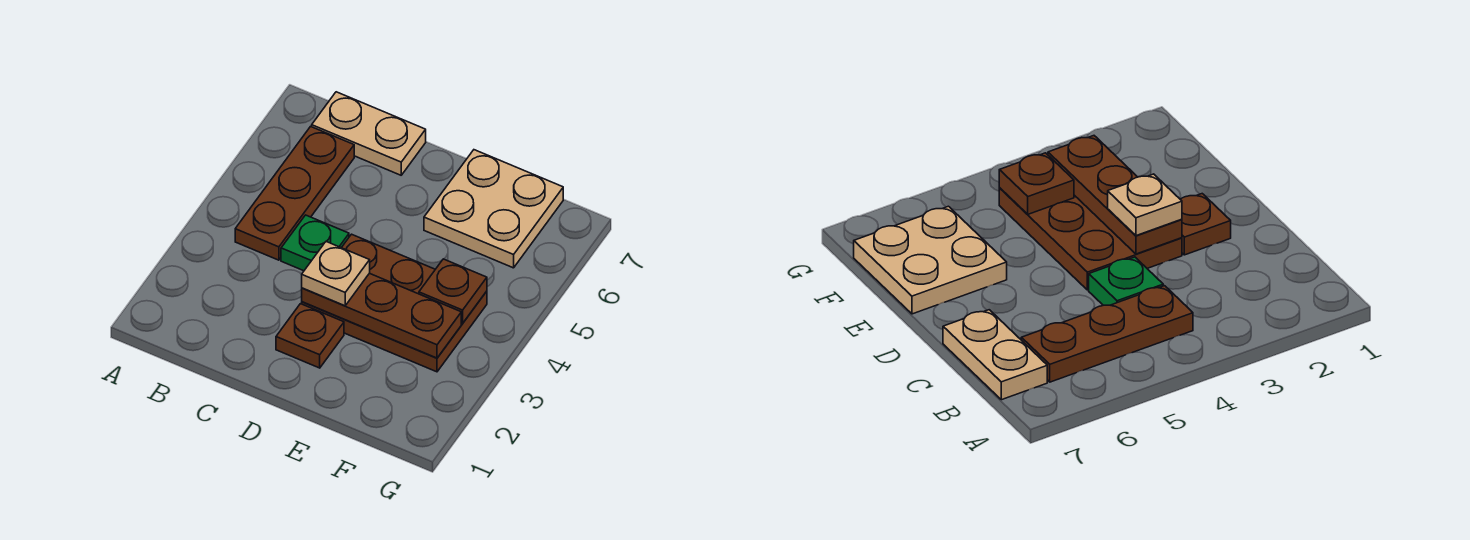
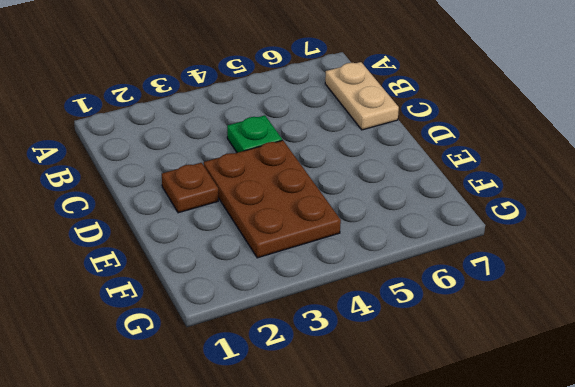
none -> brown plate B4:B6 level 1
none -> tan plate E6:F7 level 1

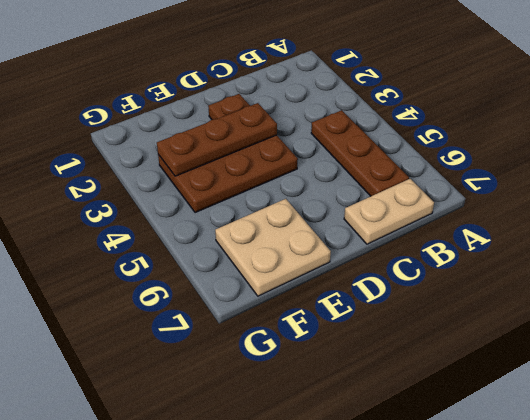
none -> green plate C4 level 1
none -> brown plate F4 level 2

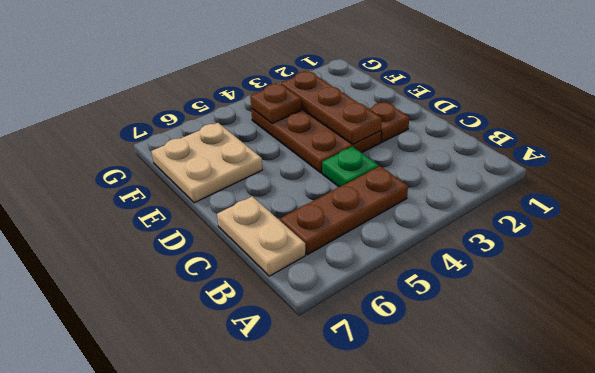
none -> tan plate D3 level 3

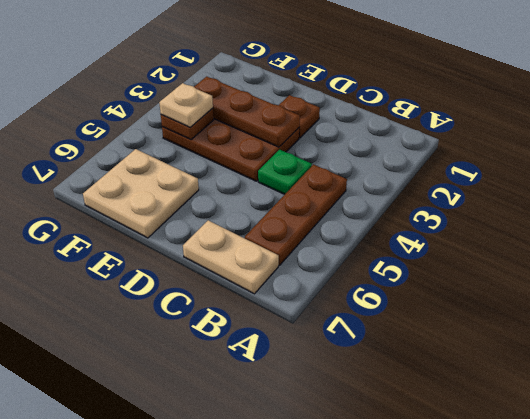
tan plate F4 level 3 -> tan plate D3 level 3

